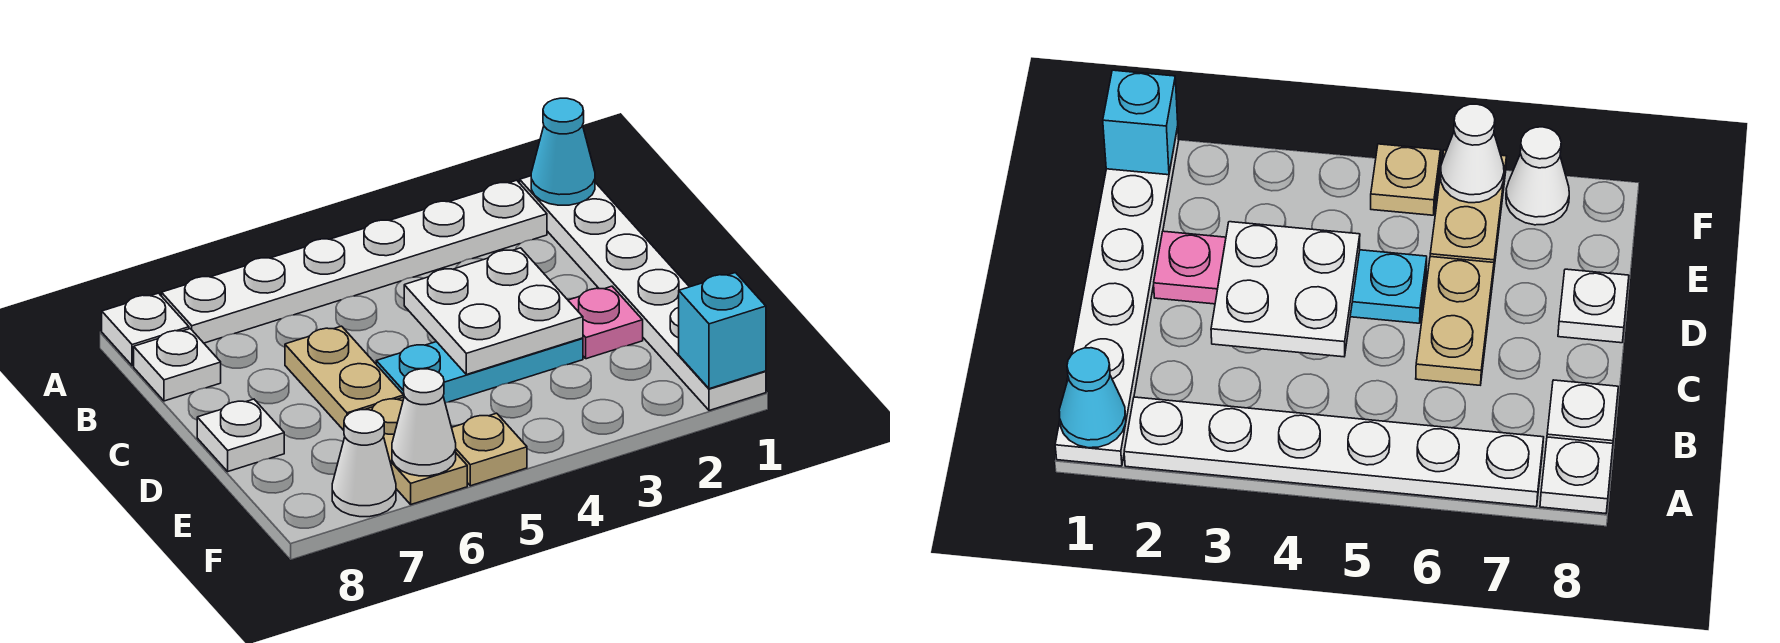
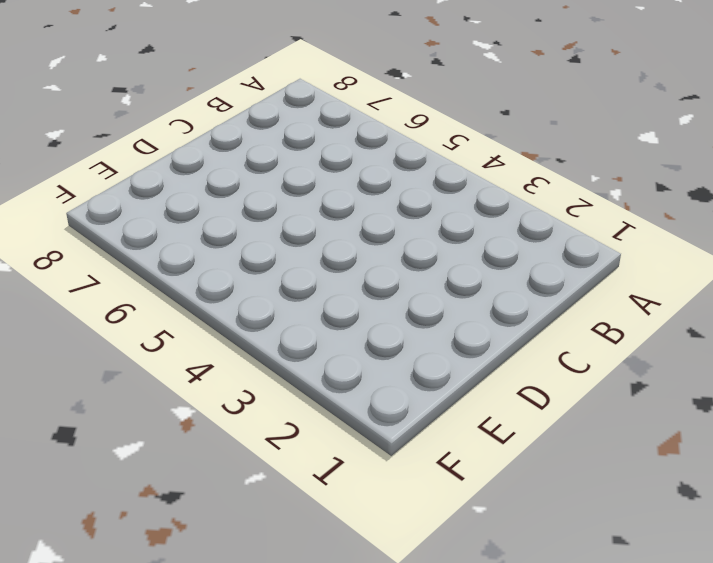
none -> white plate A1:F1 level 1
none -> white plate A2:A7 level 1
none -> white plate A8 level 1

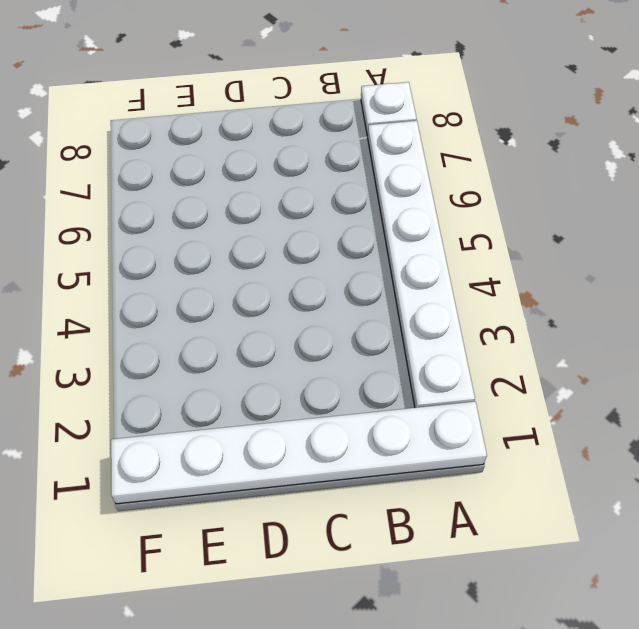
none -> white plate B8 level 1
none -> tan plate C6:D6 level 1
none -> pink plate D2 level 1

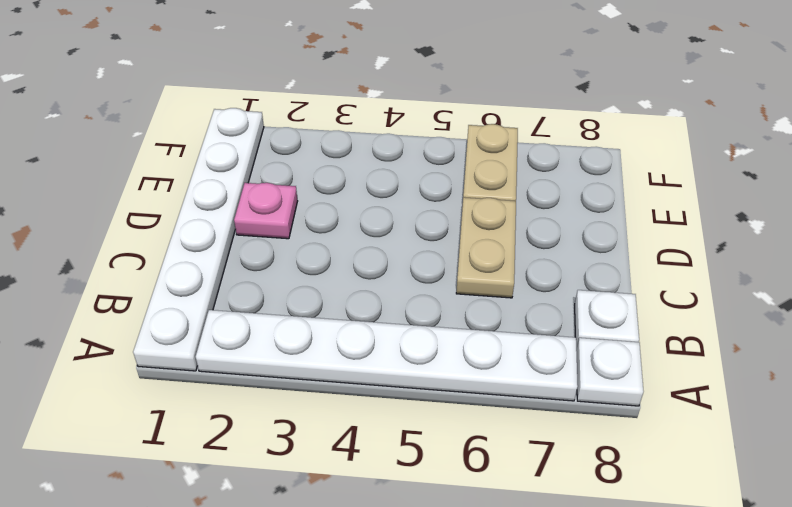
none -> cyan plate D3:D5 level 1
none -> white plate D8 level 1
none -> tan plate F5 level 1

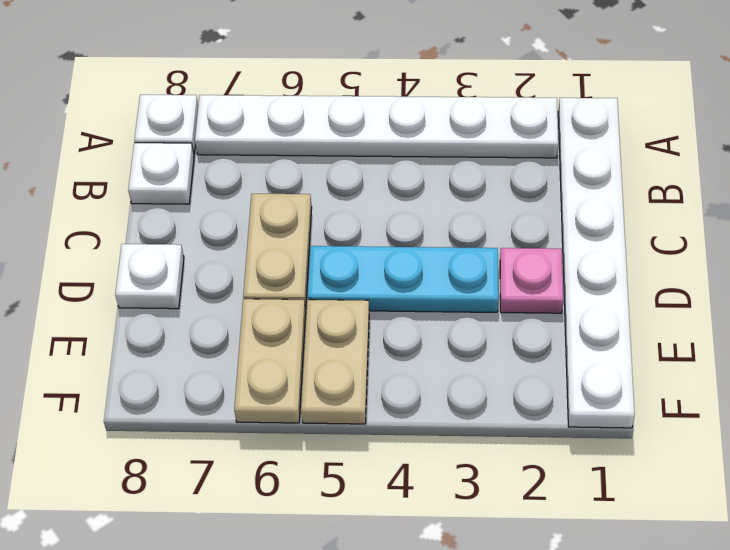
tan plate E5:F5 level 1 -> tan plate F5 level 1
none -> white cone F7 level 1
none -> cyan cone A1 level 2
none -> white plate C3:D4 level 2

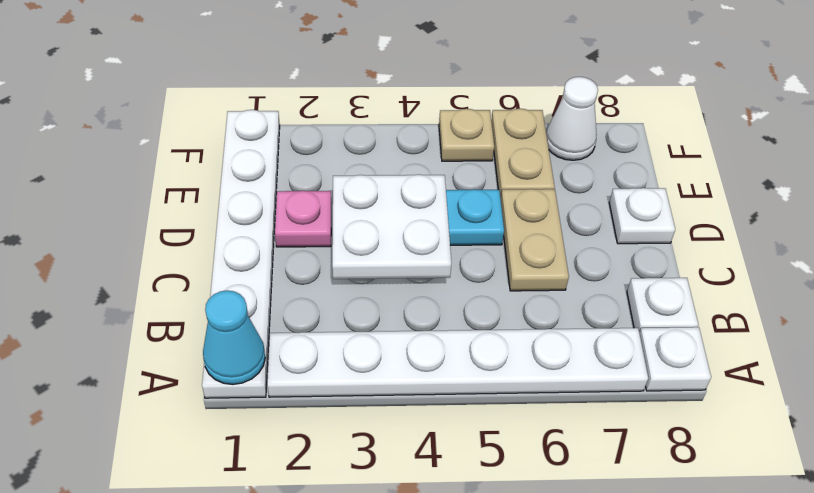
none -> cyan brick F1 level 2
none -> white cone F6 level 2

